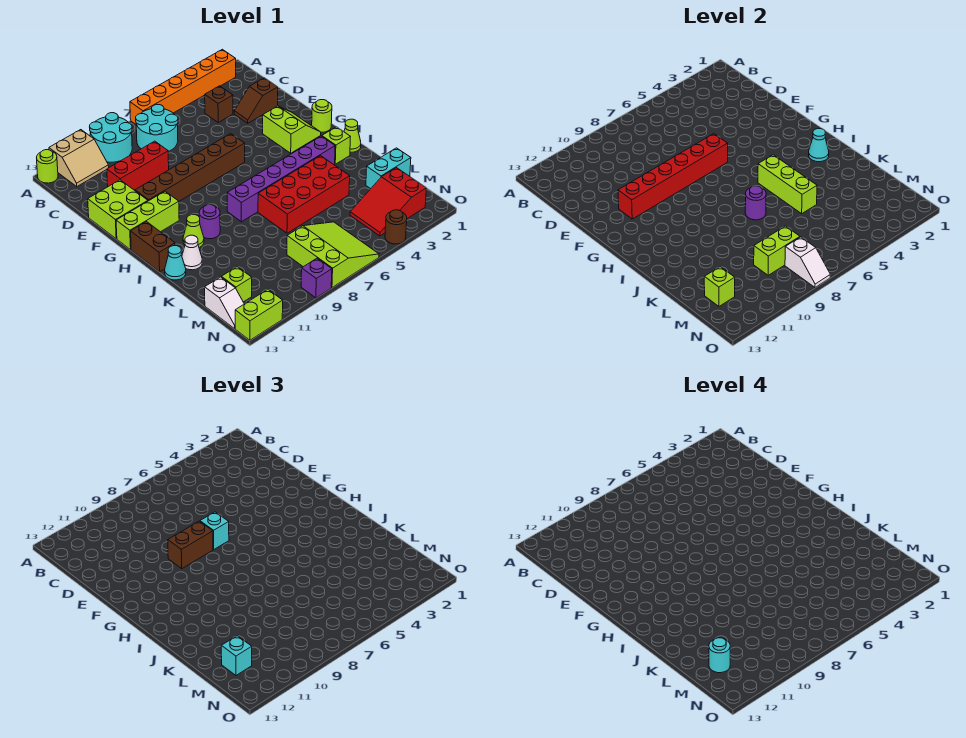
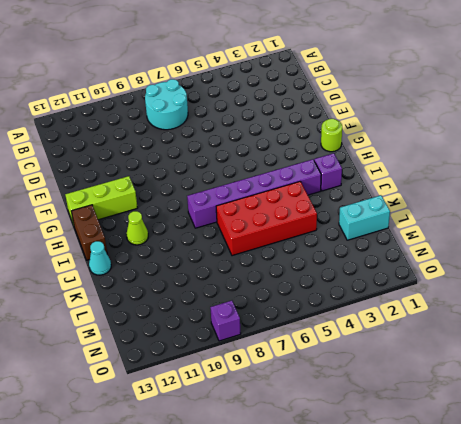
purple brick I2 level 1 -> lime brick I2 level 1
none -> orange brick A2:A7 level 1
none -> cyan round brick A9:B10 level 1
none -> tan slope A11:B12 level 1 top A
none -> lime round brick A13 level 1

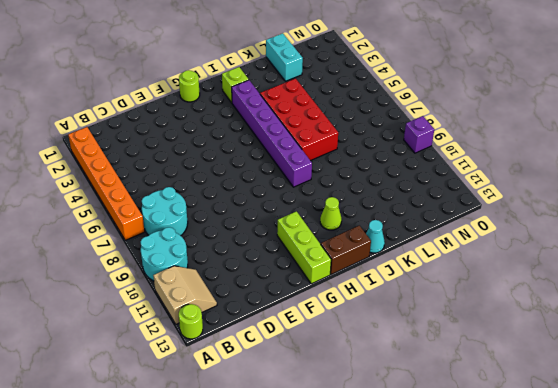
none -> brown brick C4 level 1
none -> brown slope D2:D3 level 1 top 2
none -> red brick D9:D11 level 1
none -> lime brick E12:F13 level 1

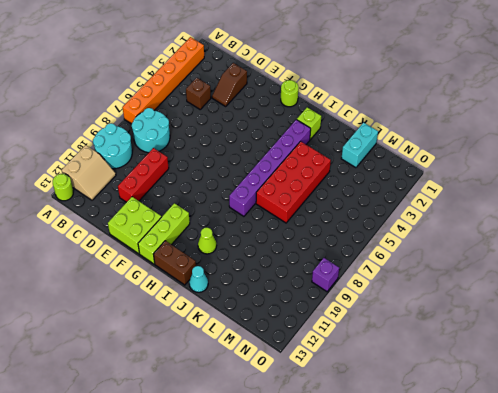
none -> lime slope F2:G3 level 1 top 3
none -> brown brick F6:F11 level 1
none -> lime cone I1 level 1
none -> purple round brick I10 level 1

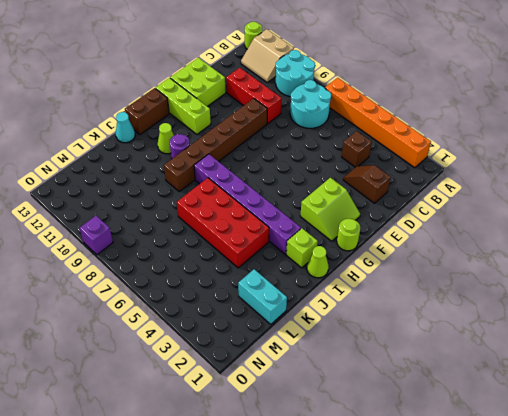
brown brick E9:J9 level 1 -> brown brick F6:F11 level 1
none -> white cone J12 level 1
none -> red slope M2:N4 level 1 top 2
none -> lime slope M6:O8 level 1 top 8
none -> lime brick M12 level 1

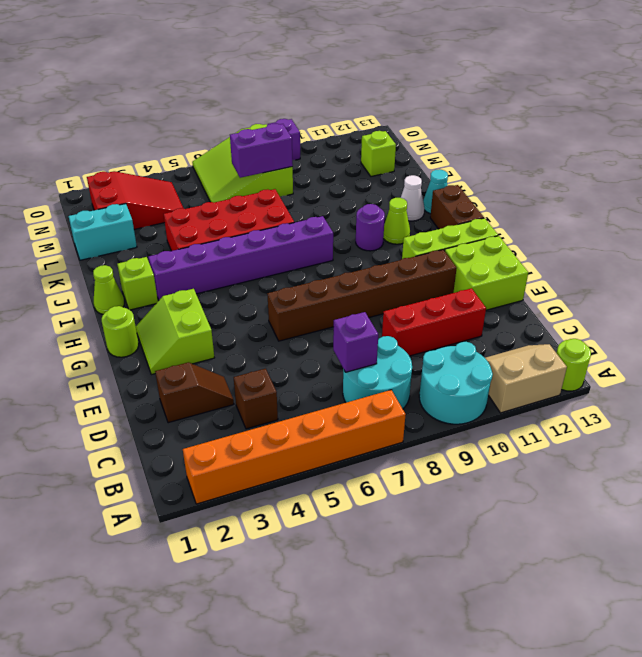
purple brick C7 level 2 -> none
purple brick M7:M8 level 2 -> lime brick M8:M9 level 2
none -> white slope M13:N13 level 1 top M
none -> brown round brick O4 level 1
none -> lime brick O12:O13 level 1
none -> red brick F6:F11 level 2

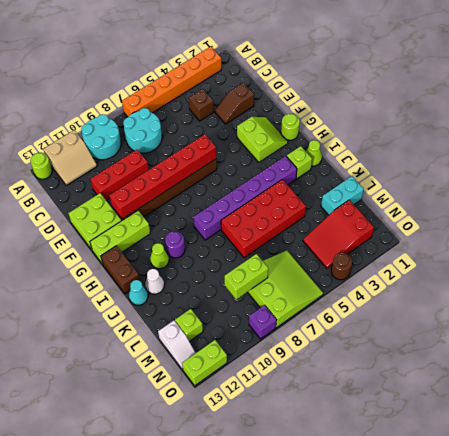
none -> cyan cone I2 level 2
none -> lime brick I5:K5 level 2
none -> purple round brick J7 level 2
none -> lime brick M12 level 2

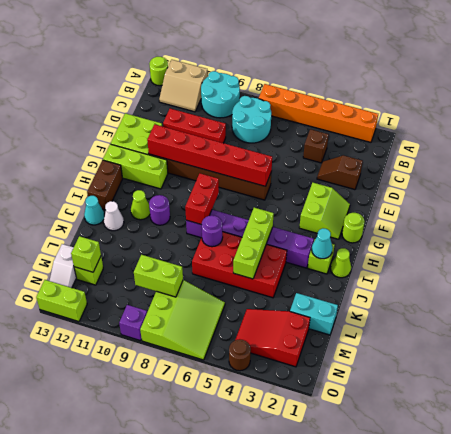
red brick H8:I8 level 2 -> none
none -> white slope N8:O8 level 2 top N
none -> cyan brick F7 level 3
none -> brown brick F8:F9 level 3
none -> cyan brick M12 level 3

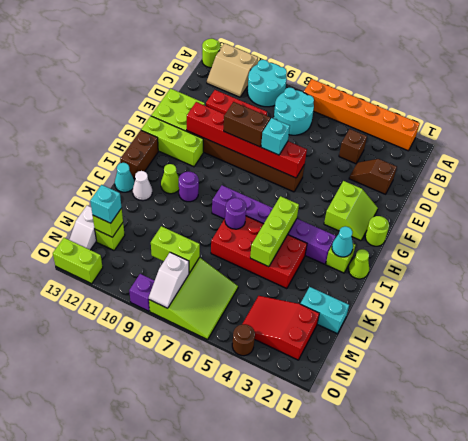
none -> cyan round brick M12 level 4

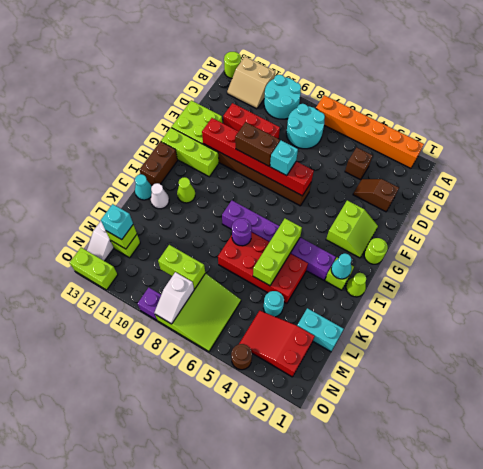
cyan round brick L4 level 1 -> cyan round brick M12 level 4
none -> purple round brick I10 level 1

